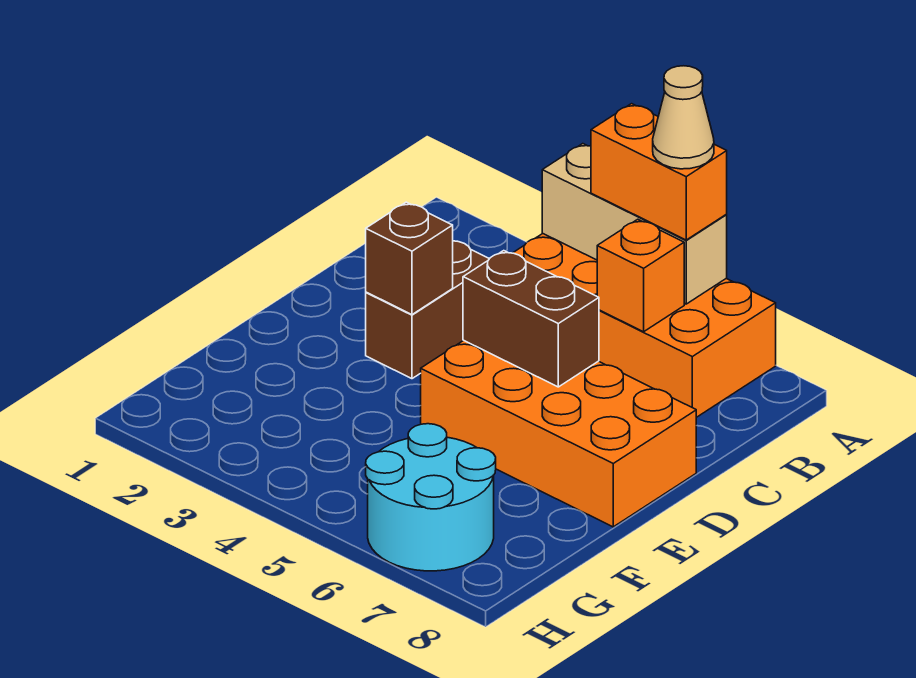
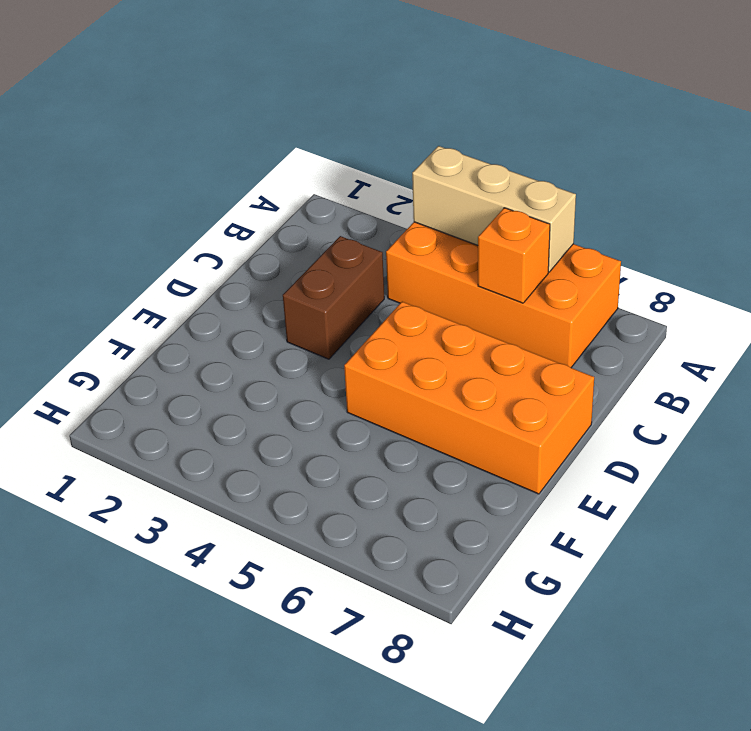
none -> cyan round brick G6:H7 level 1
none -> brown brick D3 level 2

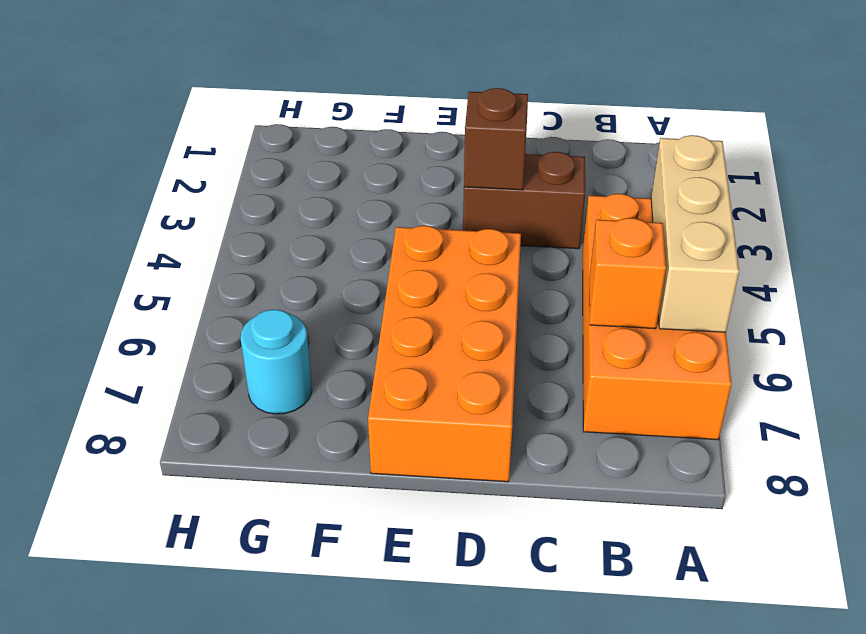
cyan round brick G7 level 1 -> cyan round brick G6:H7 level 1
none -> brown brick D5:D6 level 2
none -> orange brick A5:A6 level 3

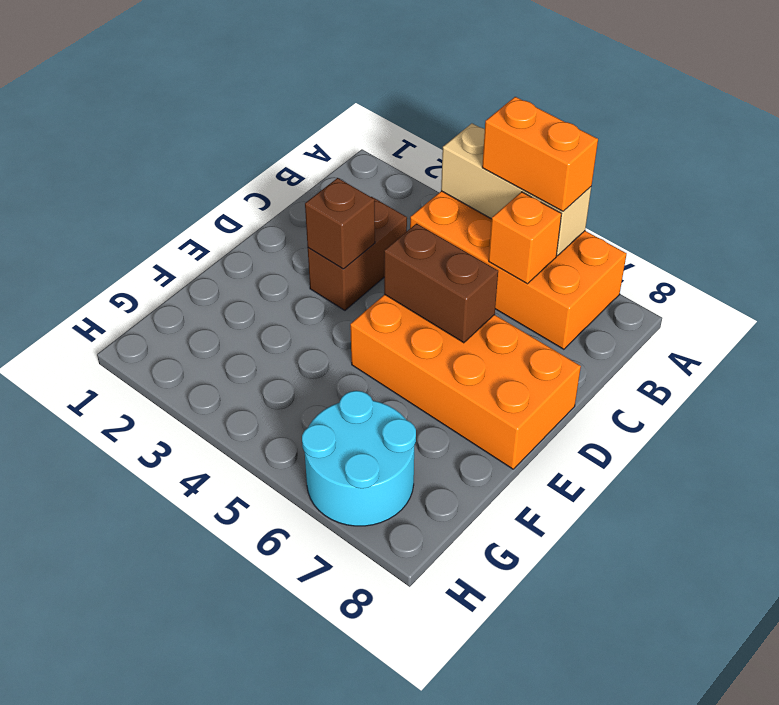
none -> tan cone A6 level 4

